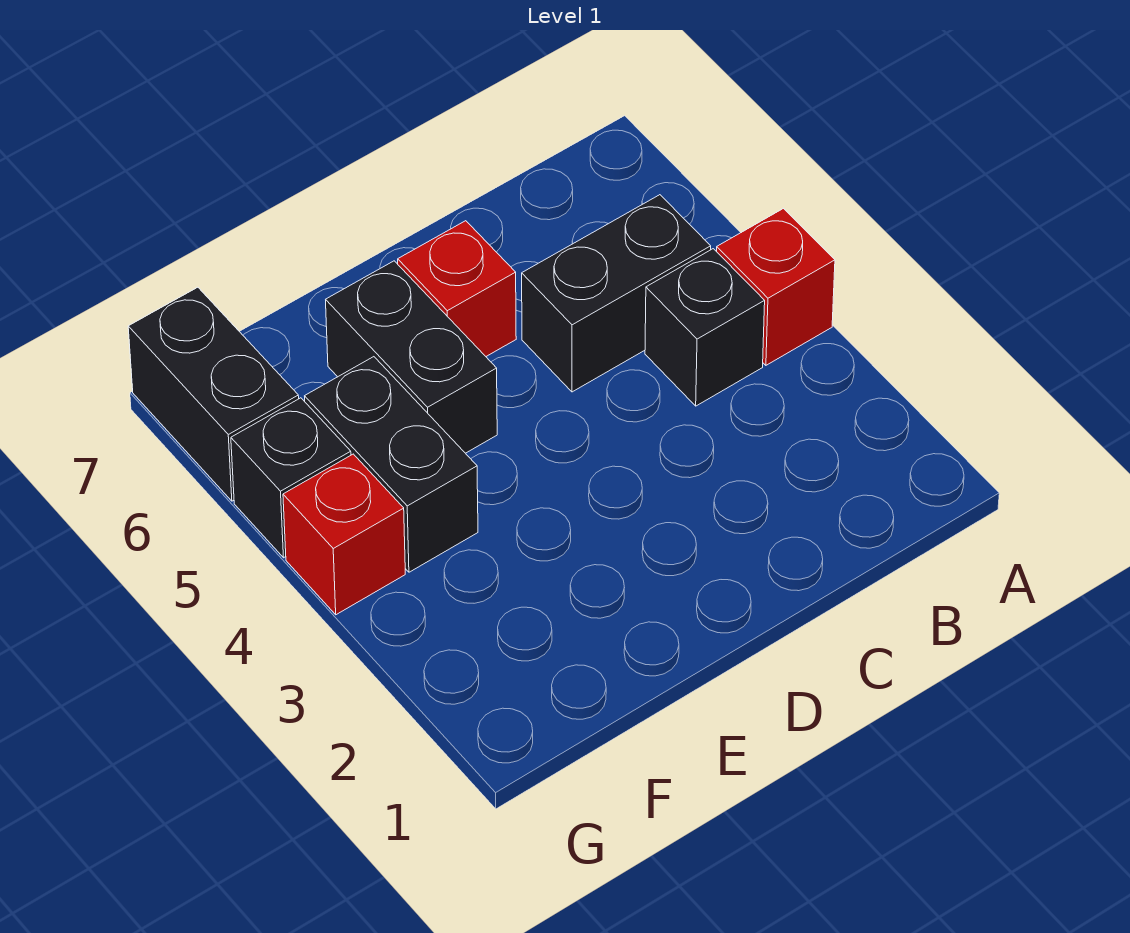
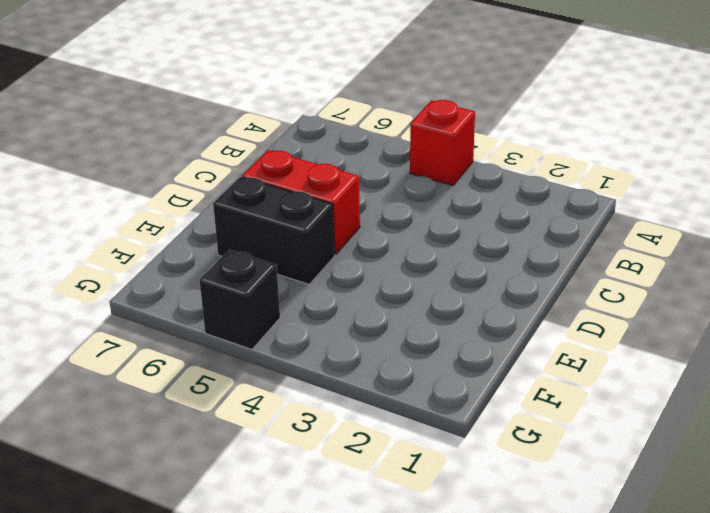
red brick D5:D6 level 1 -> red brick D6 level 1
none -> black brick B4 level 1
none -> black brick B5:C5 level 1

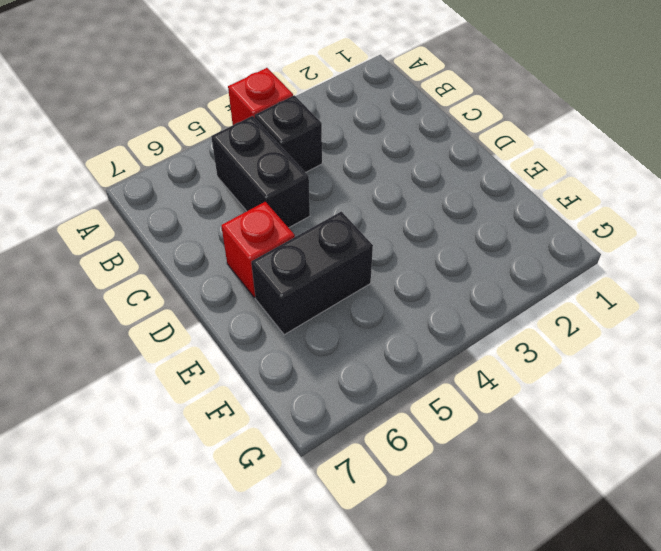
none -> black brick F4:F5 level 1
none -> red brick G4 level 1

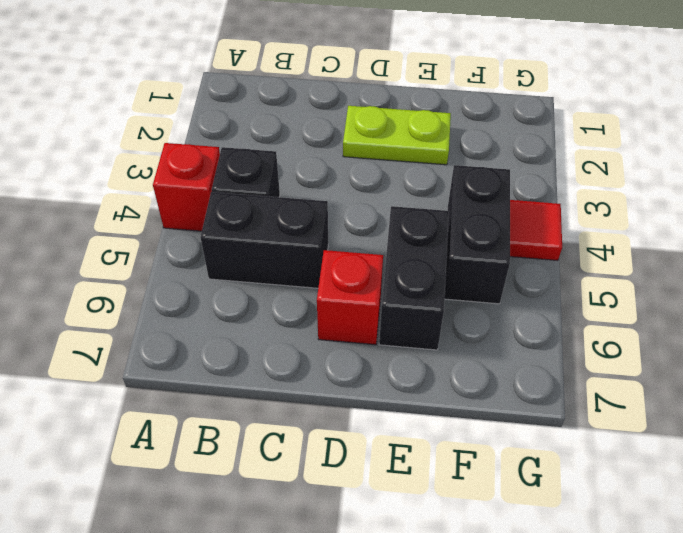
lime plate D2:E2 level 1 -> none
red tile G4 level 1 -> red brick G4 level 1
none -> black brick G5 level 1
none -> black brick G6:G7 level 1

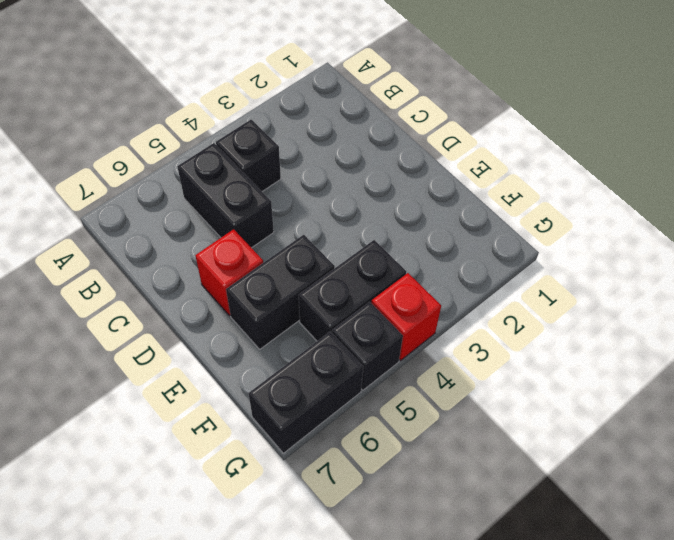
none -> red brick A4 level 1

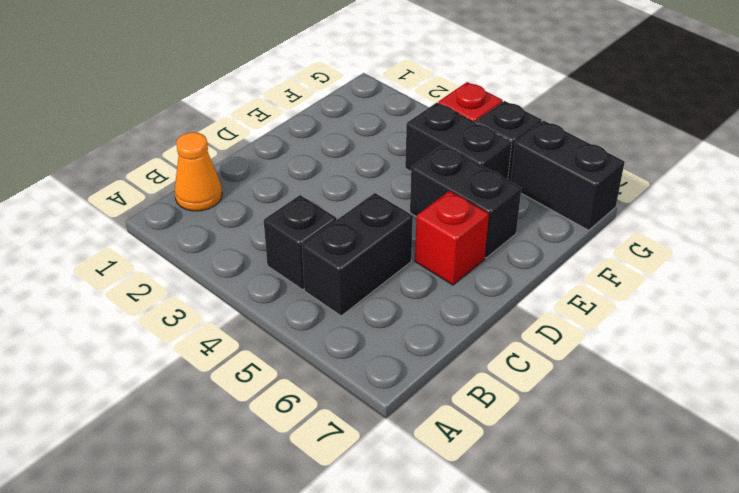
orange cone B1 level 1 -> none
none -> red brick A4 level 1

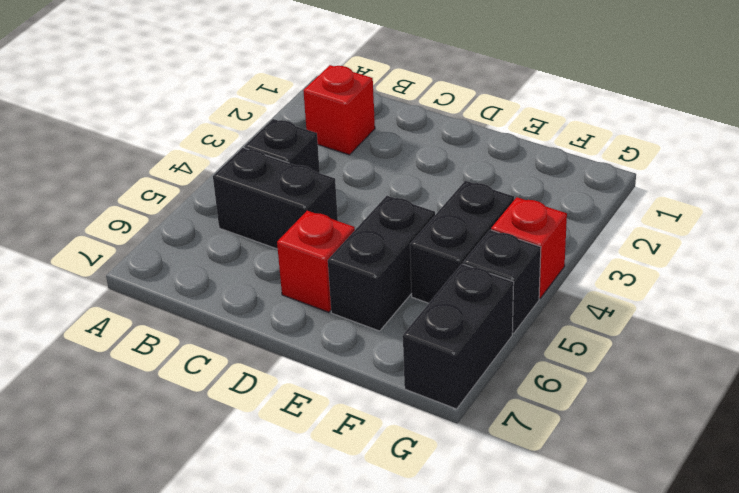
red brick B2 level 1 -> red brick A4 level 1

